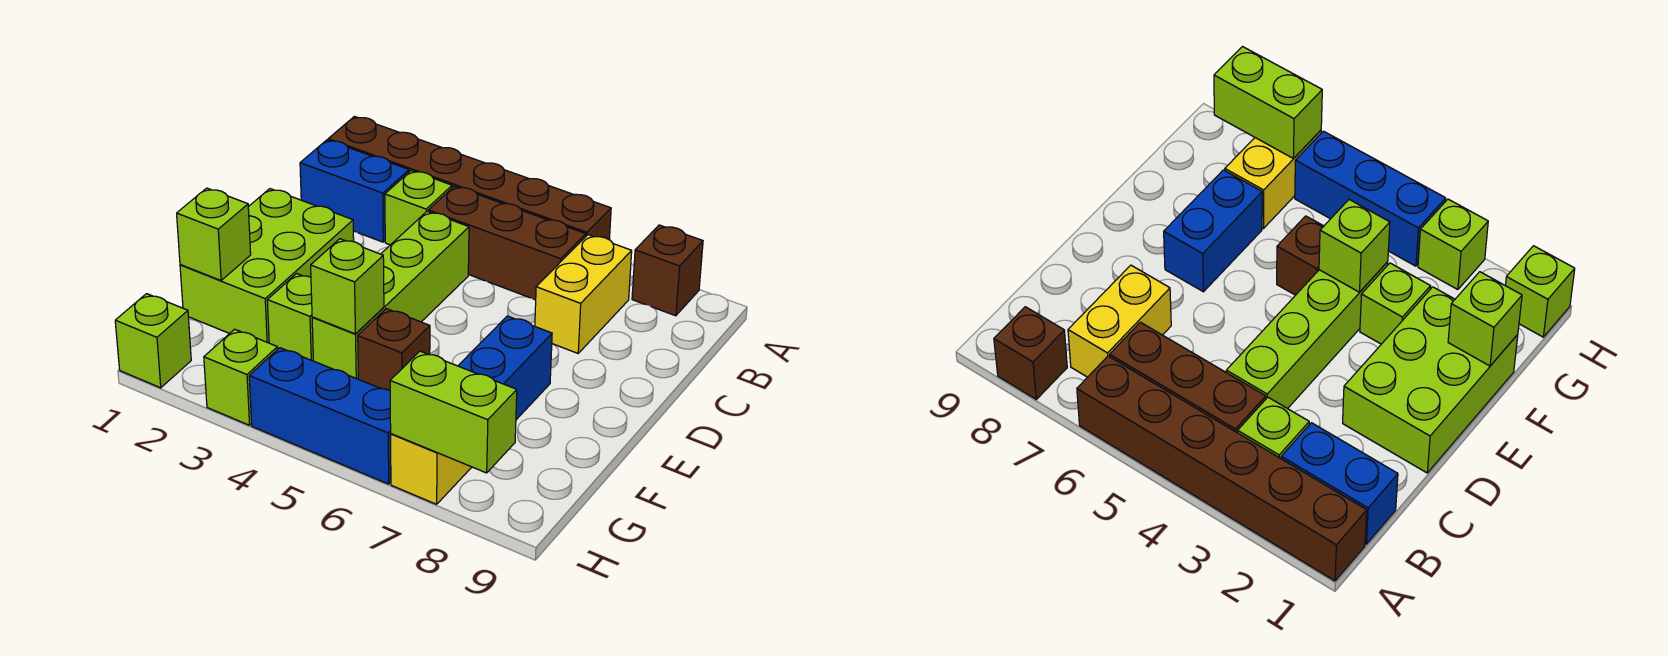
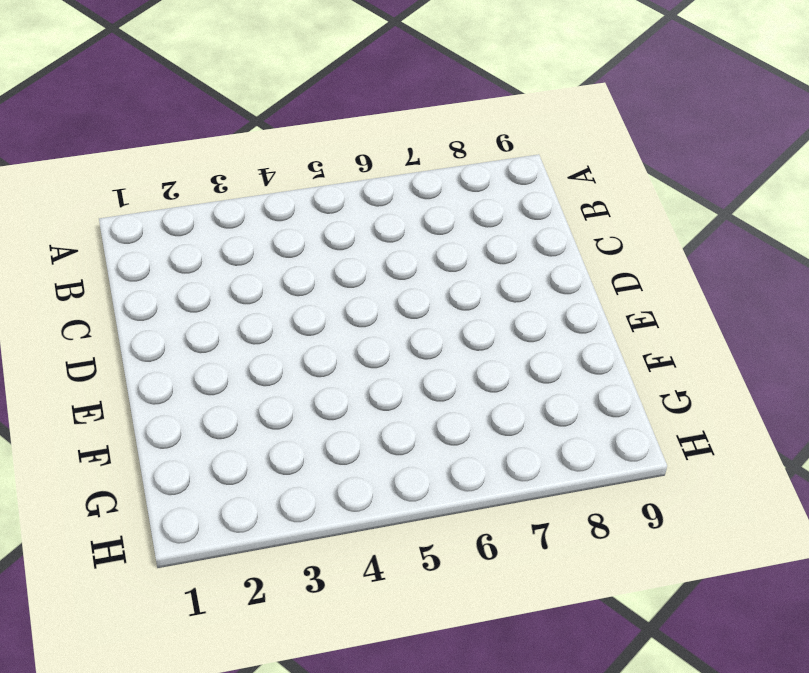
none -> brown brick A1:A6 level 1
none -> brown brick A8 level 1
none -> blue brick B1:B2 level 1

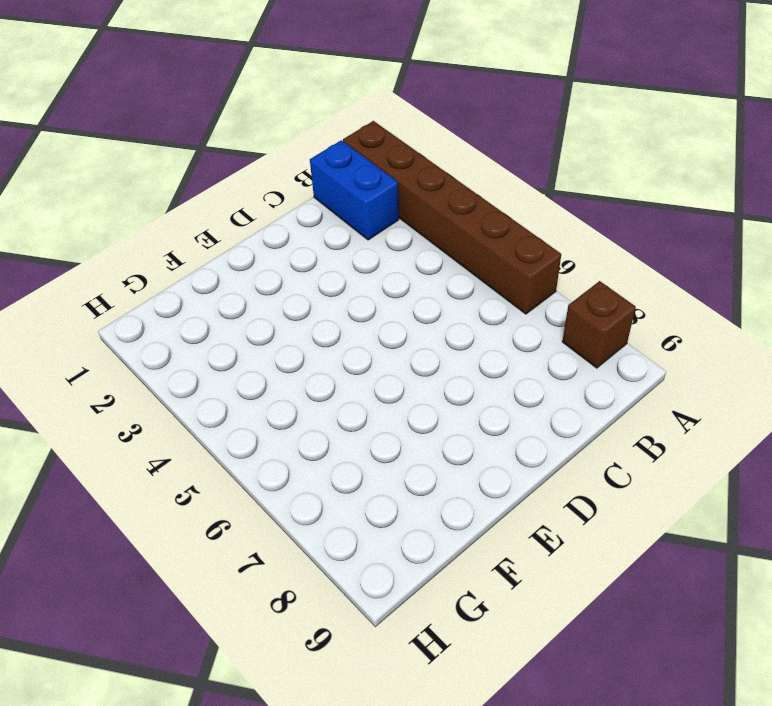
none -> lime brick B3 level 1
none -> brown brick B4:B6 level 1
none -> yellow brick B7:C7 level 1

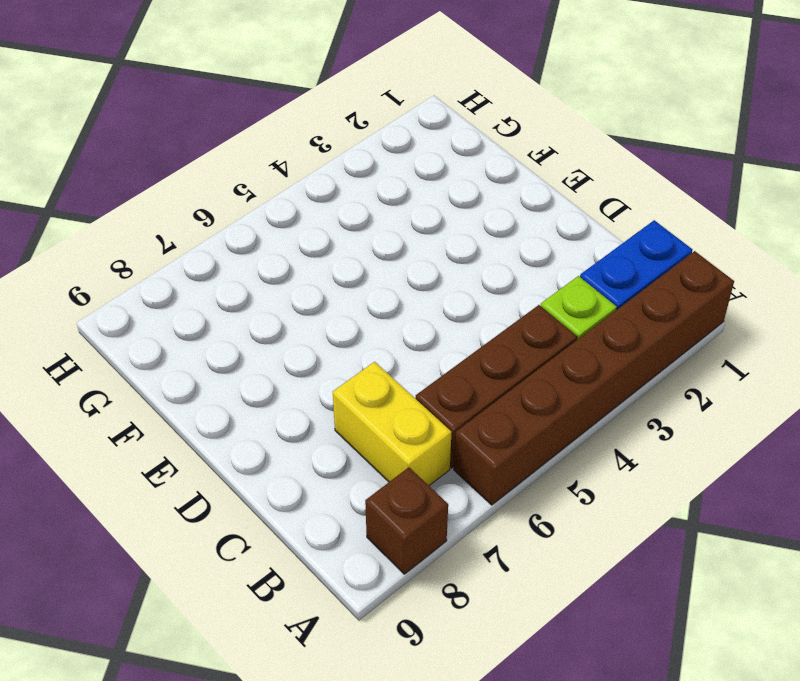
none -> lime brick C4:F4 level 1
none -> lime brick D1:F2 level 1
none -> blue brick E7:F7 level 1

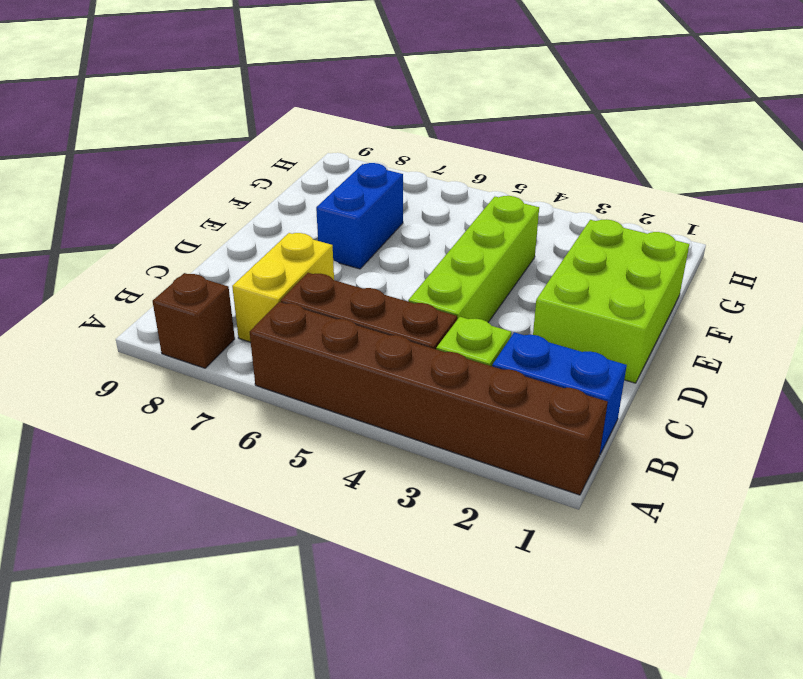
none -> lime brick F3 level 1
none -> brown brick F5 level 1
none -> yellow brick G7:H7 level 1

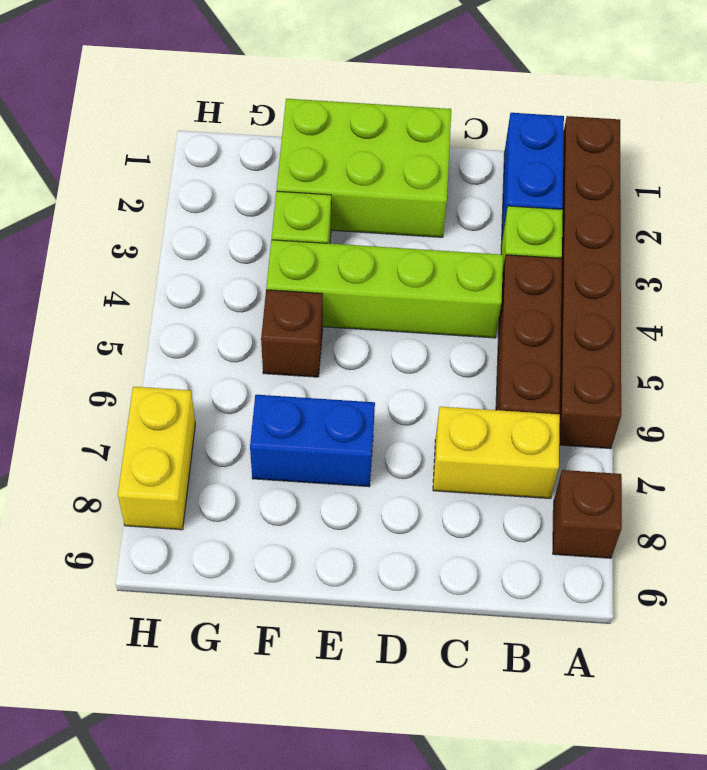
yellow brick H7:H8 level 1 -> yellow brick G7:H7 level 1
none -> lime brick H1 level 1
none -> lime brick H3 level 1
none -> blue brick H4:H6 level 1

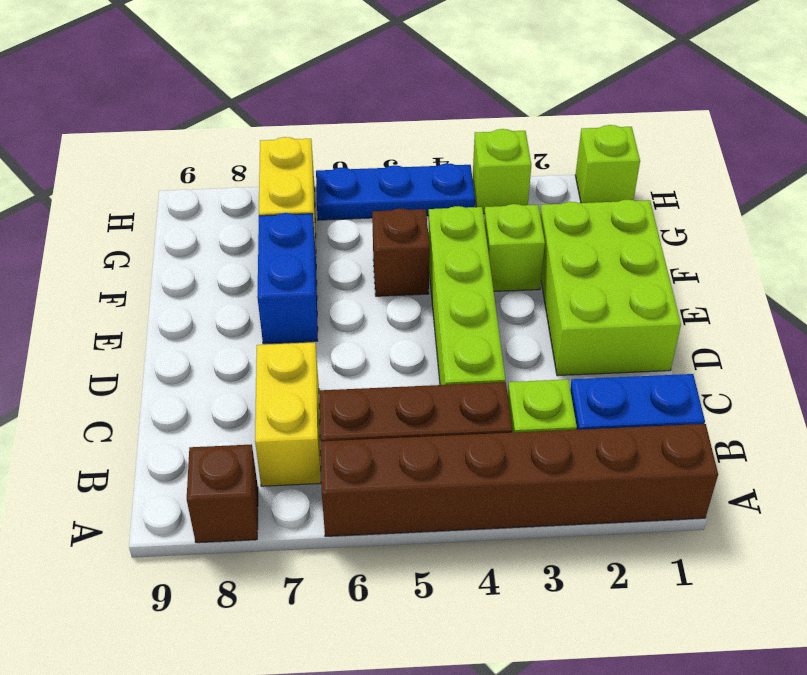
blue plate H4:H6 level 1 -> blue brick H4:H6 level 1
none -> lime brick F1 level 2
none -> lime brick F4 level 2
none -> lime brick H7:H8 level 2

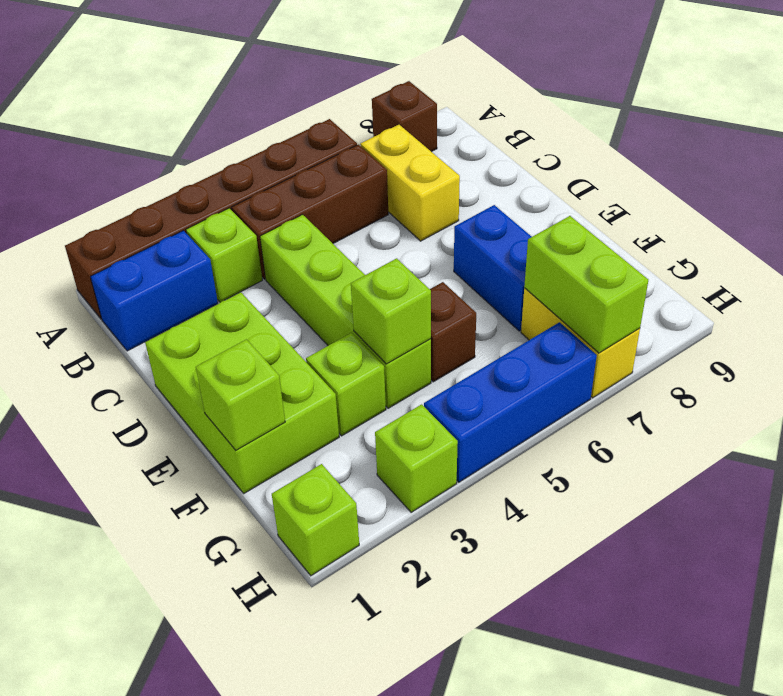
lime brick G7:H7 level 2 -> lime brick H7:H8 level 2

